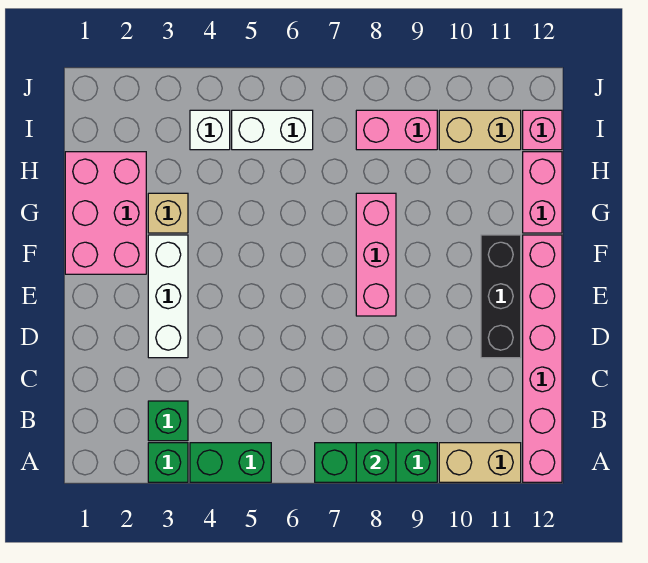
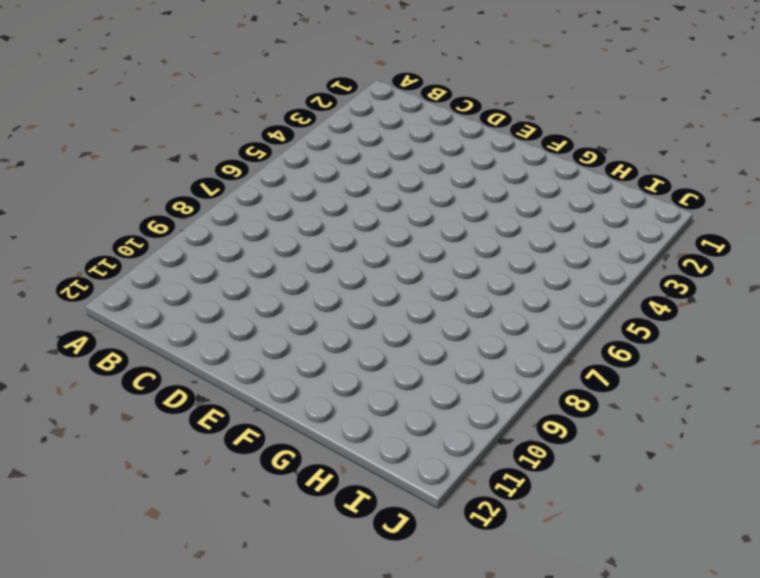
none -> green brick A3 level 1
none -> green brick A4:A5 level 1
none -> green brick A7:A9 level 1

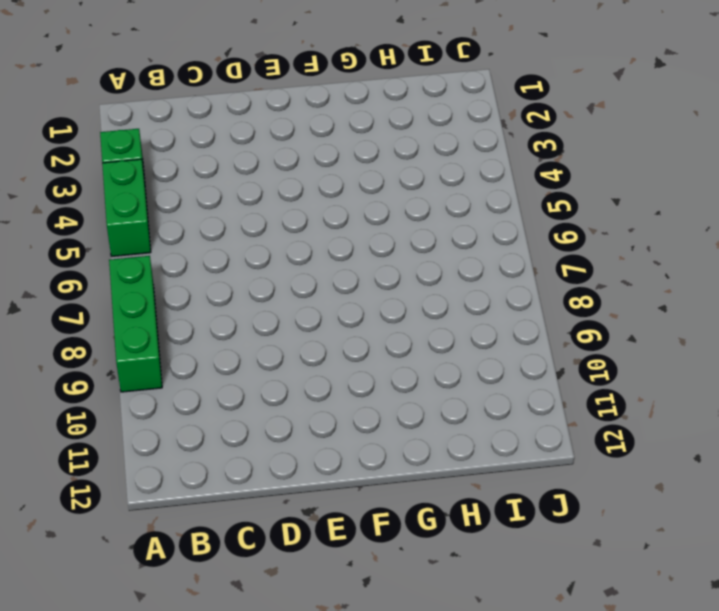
none -> tan brick A10:A11 level 1
none -> pink brick A12:F12 level 1
none -> green brick B3 level 1

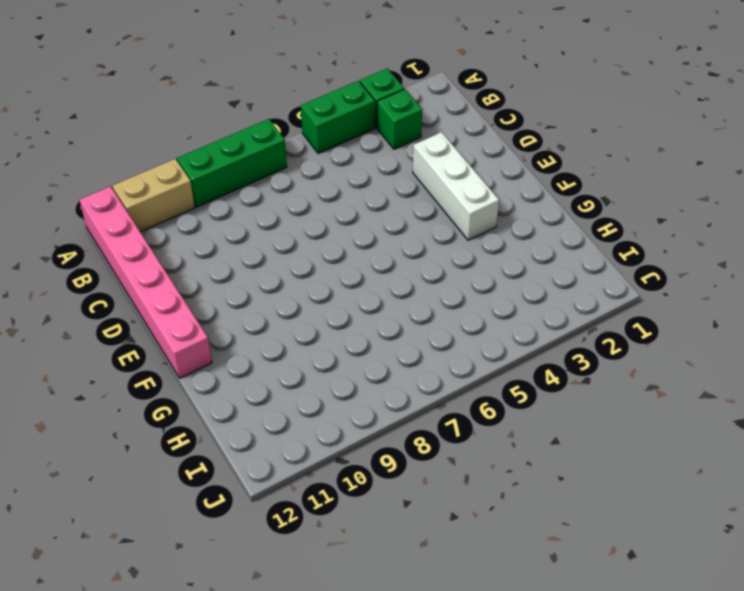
none -> black brick D11:F11 level 1
none -> pink brick E8:G8 level 1
none -> pink brick F1:H2 level 1

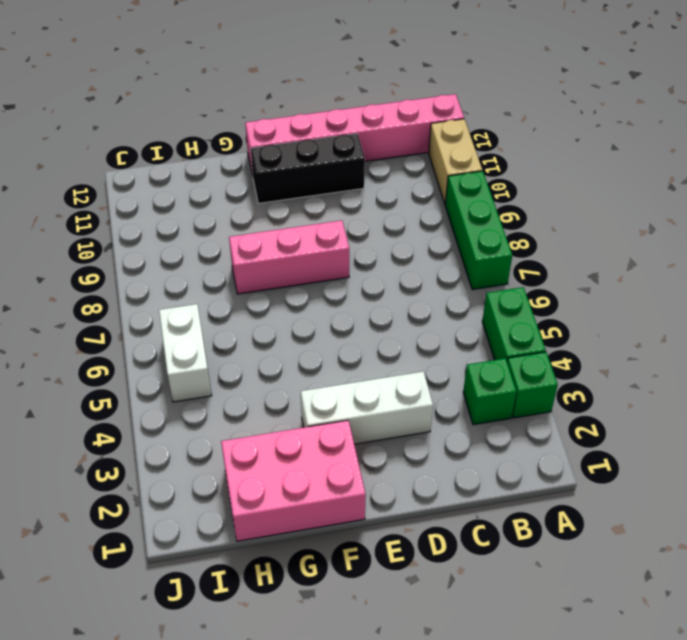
none -> tan brick G3 level 1
none -> pink brick G12:H12 level 1
none -> white brick I4 level 1

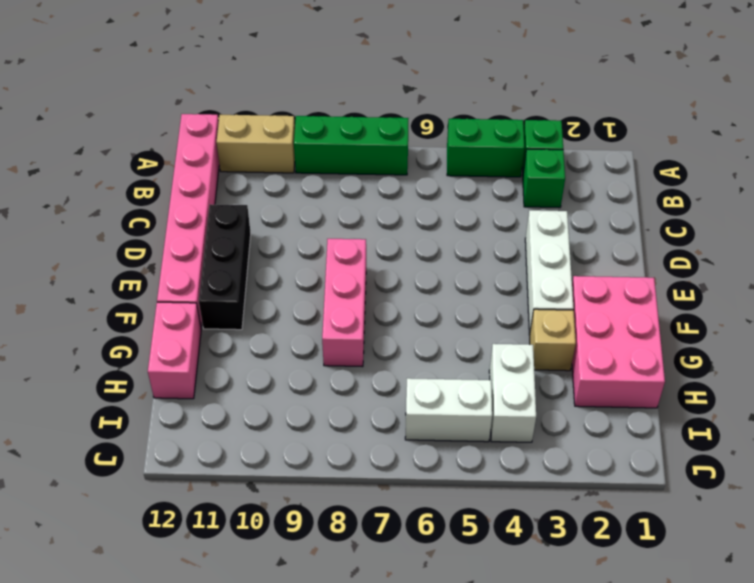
white brick H4:I4 level 1 -> white brick I4 level 1
none -> pink brick I8:I9 level 1
none -> tan brick I10:I11 level 1
none -> pink brick I12 level 1

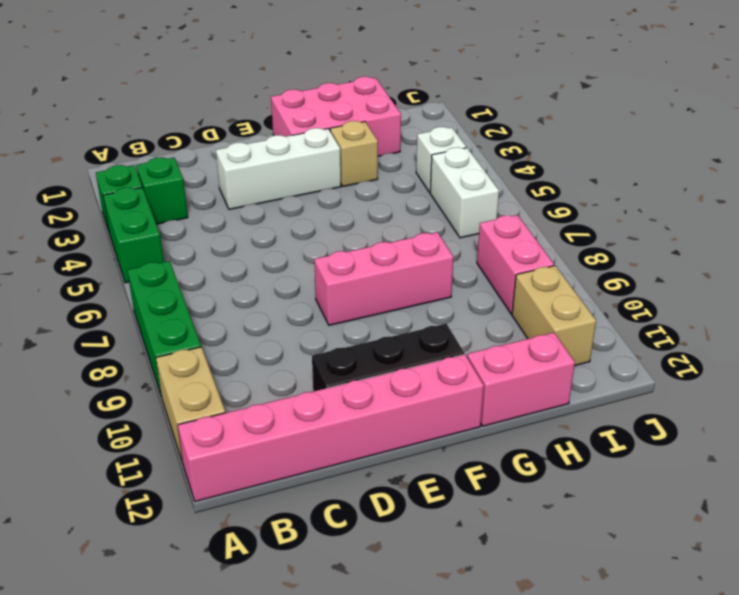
none -> pink brick I12 level 1
none -> green brick A8 level 2

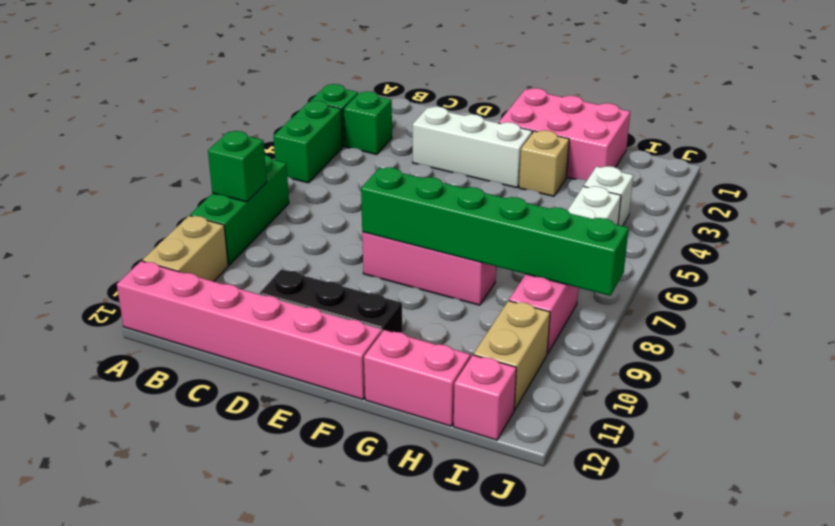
green brick E8:J8 level 2 -> none

